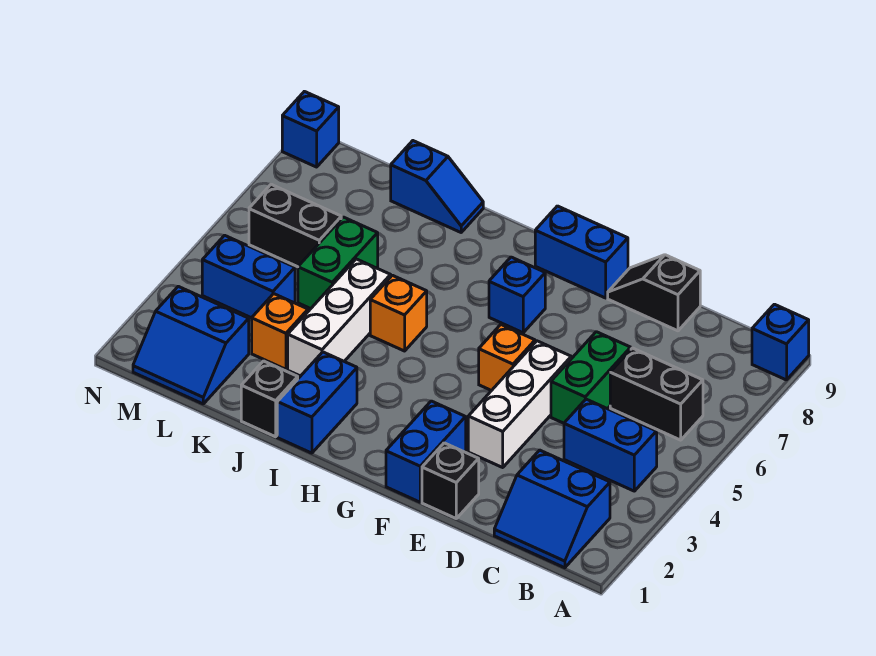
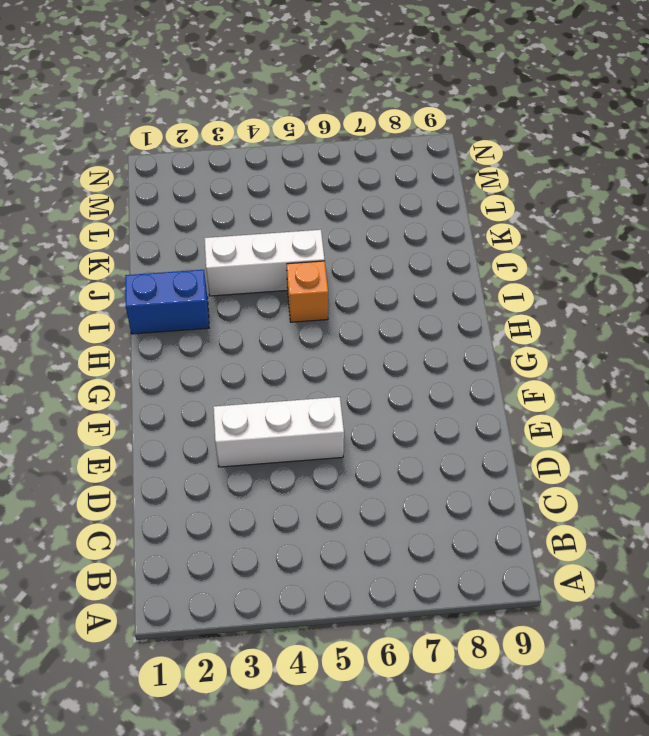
none -> blue brick A9 level 1
none -> blue slope B1:C2 level 1 top 2
none -> blue brick B4:C4 level 1

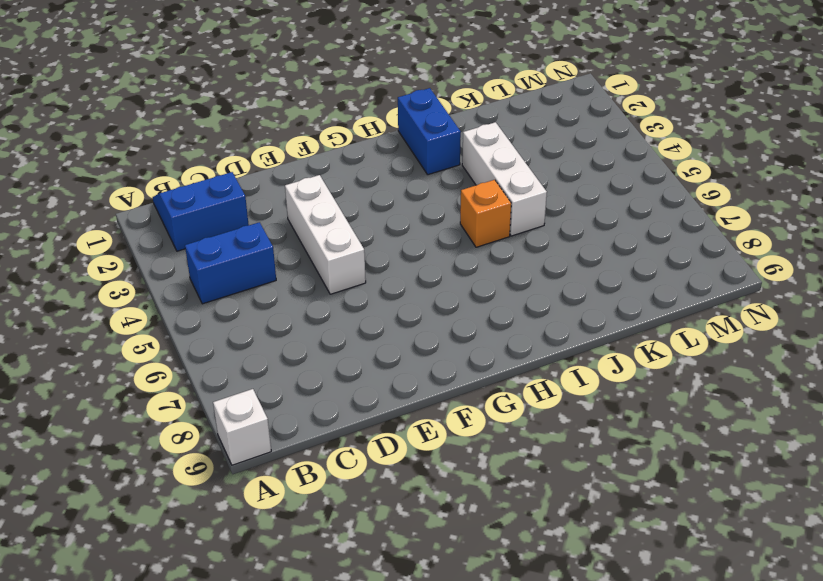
white brick A9 level 1 -> blue brick A9 level 1
none -> black brick B6:C6 level 1
none -> green brick D5:D6 level 1
none -> black slope D9:E9 level 1 top D

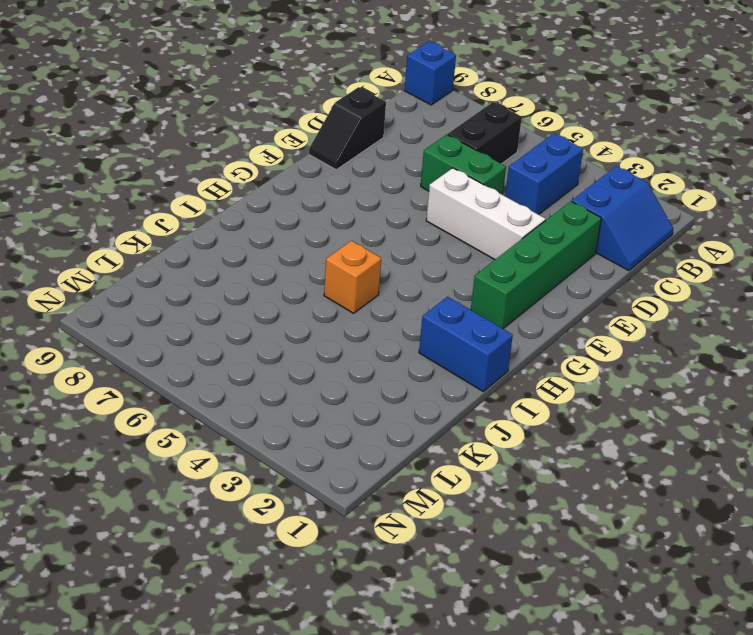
green brick D2:G2 level 1 -> blue brick F1:F2 level 1
none -> black brick E1 level 1
none -> orange brick F5 level 1
none -> blue brick F9:G9 level 1

